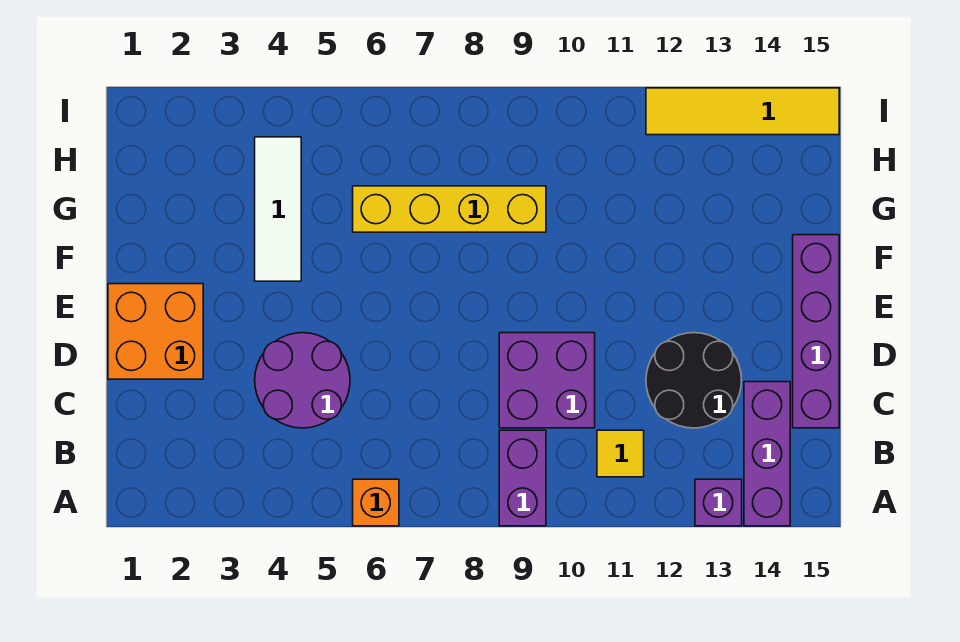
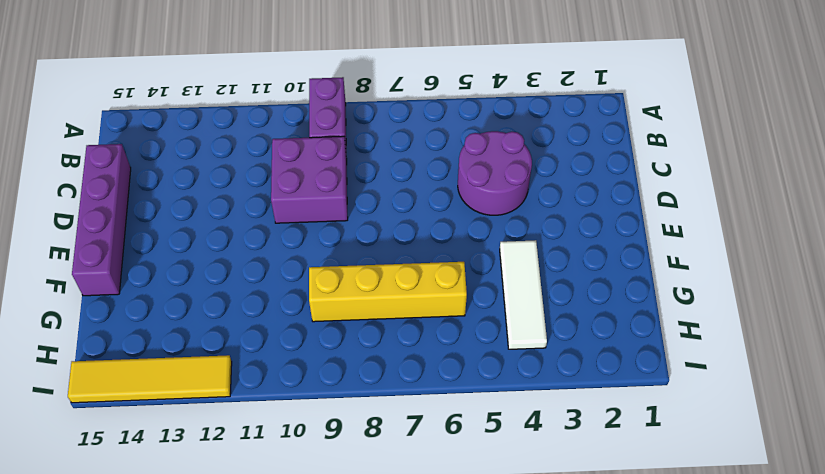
none -> orange brick A6 level 1
none -> purple brick A13 level 1
none -> purple brick A14:C14 level 1

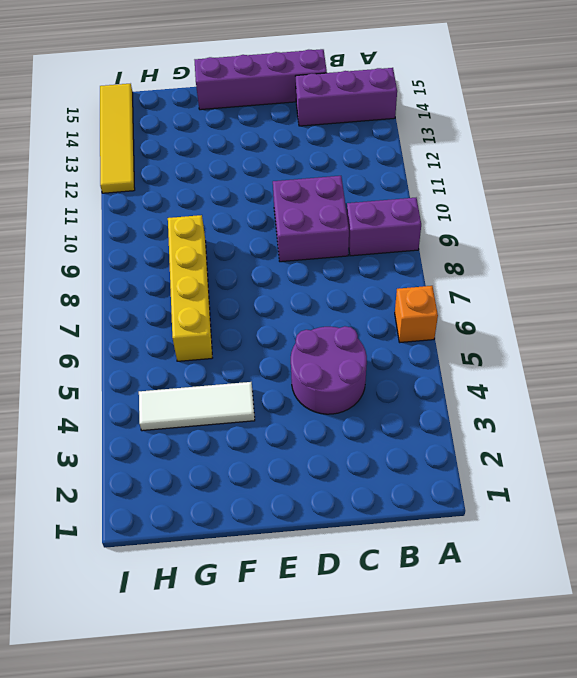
none -> purple brick A13 level 1
none -> yellow tile B11 level 1
none -> black round brick C12:D13 level 1

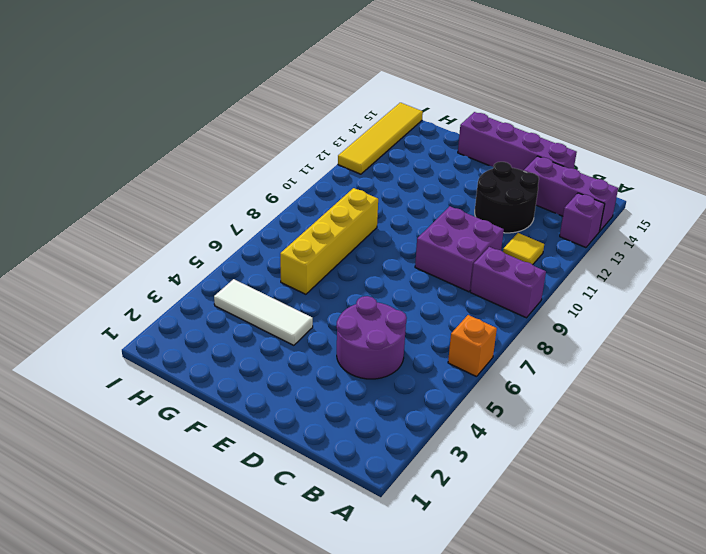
none -> orange brick D1:E2 level 1

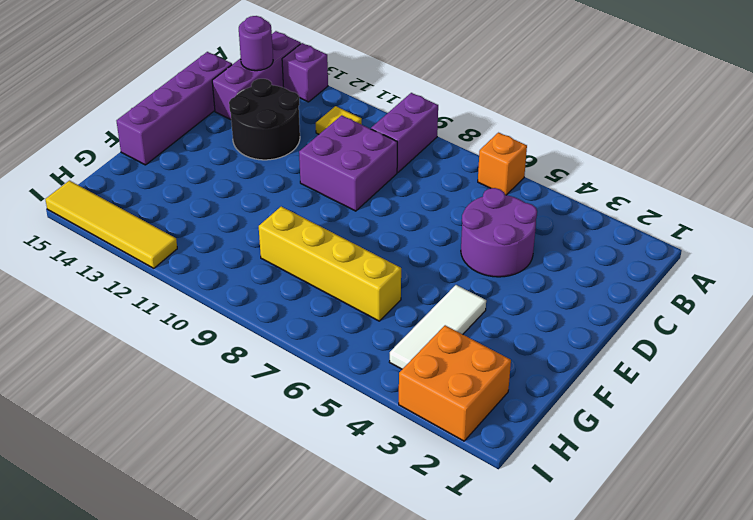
purple round brick B14 level 2 -> none
orange brick H2:I3 level 1 -> orange brick D1:E2 level 1

